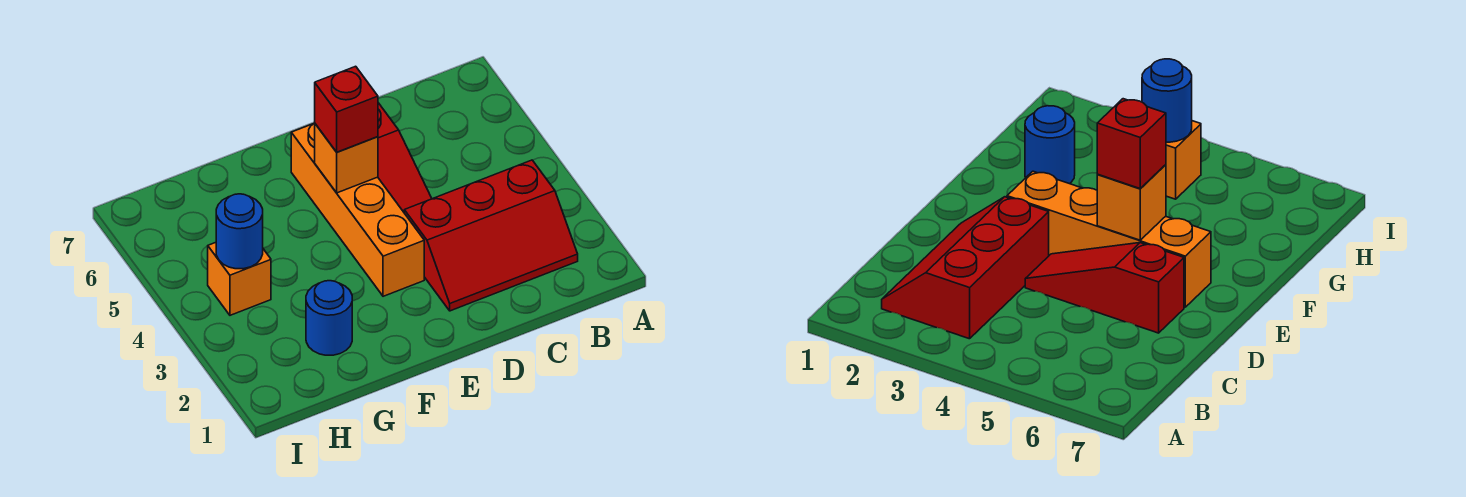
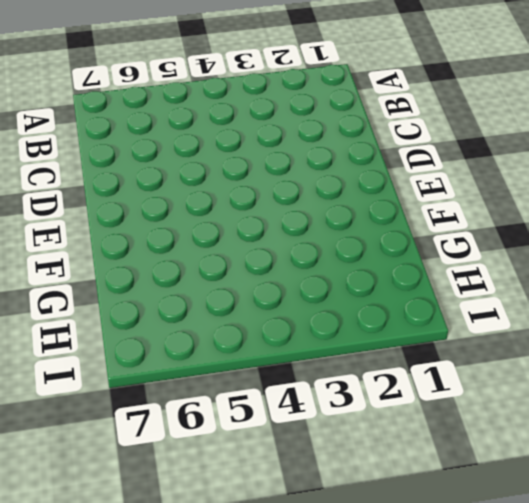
none -> red slope B2:D3 level 1 top 3
none -> red slope D4:D6 level 1 top 6

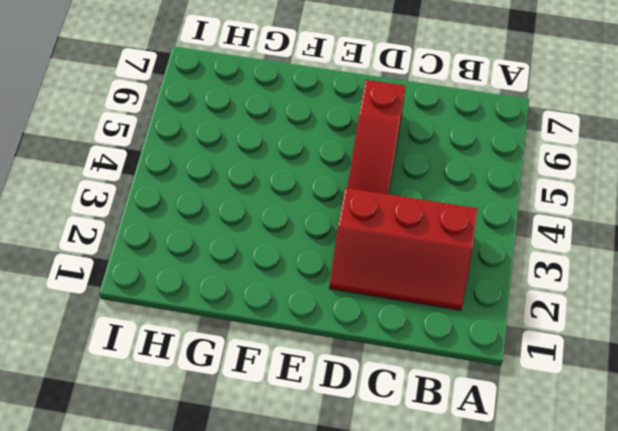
none -> orange brick E3:E6 level 1
none -> blue round brick G2 level 1

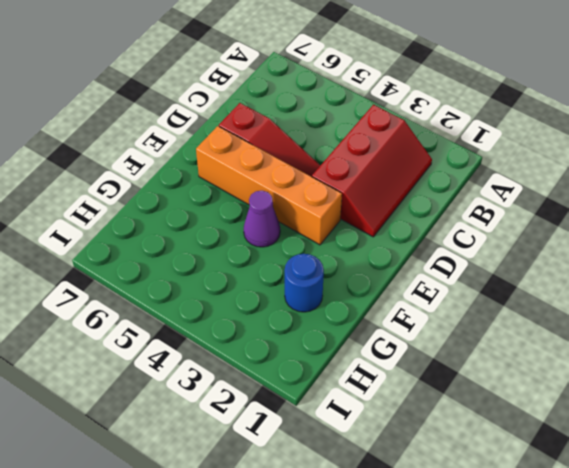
purple cone F4 level 1 -> none
none -> orange brick H4 level 1
none -> orange brick E5 level 2

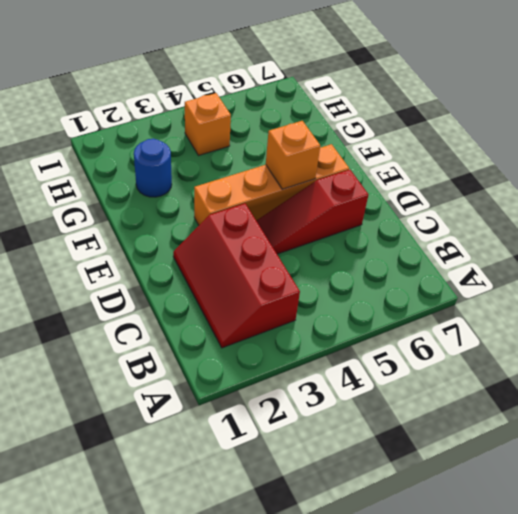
none -> blue round brick H4 level 2
none -> red brick E5 level 3

